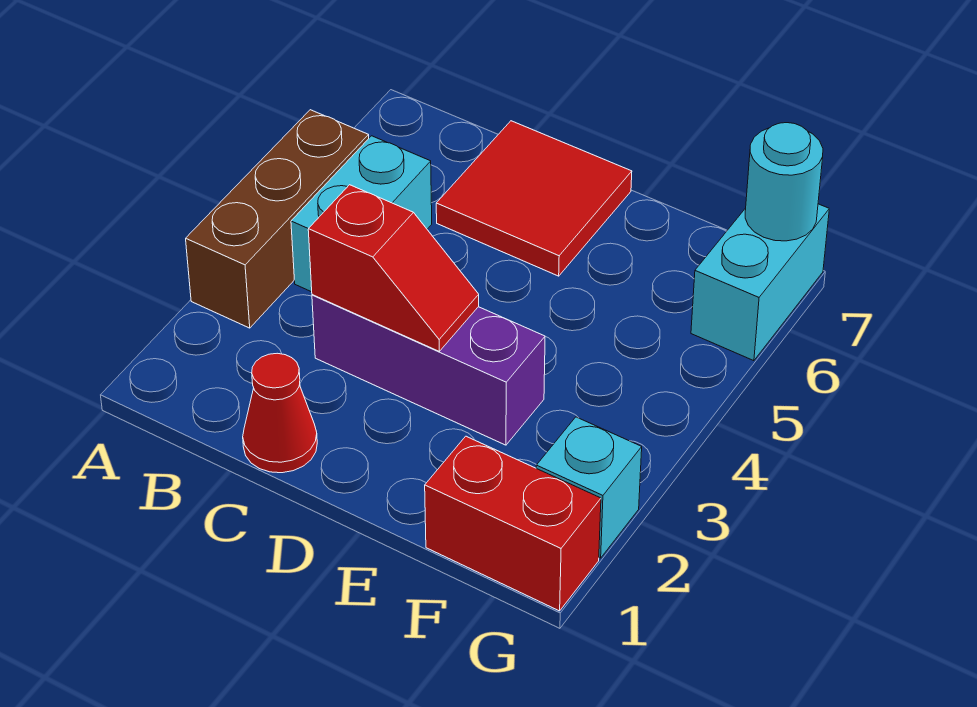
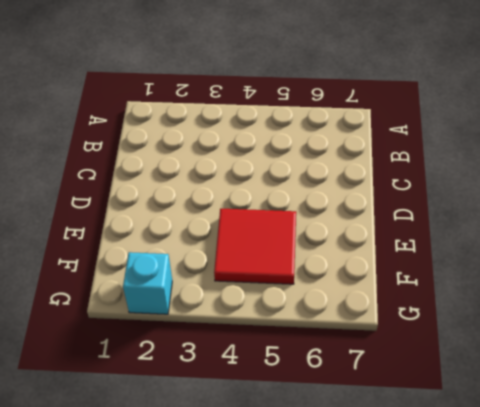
red tile E4:F5 level 1 -> red tile C6:D7 level 1
none -> brown brick A3:A5 level 1
none -> cyan brick B4:B5 level 1

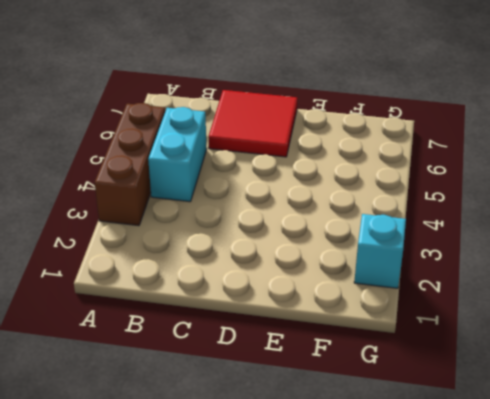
none -> red cone C1 level 1
none -> purple brick C3:E3 level 1

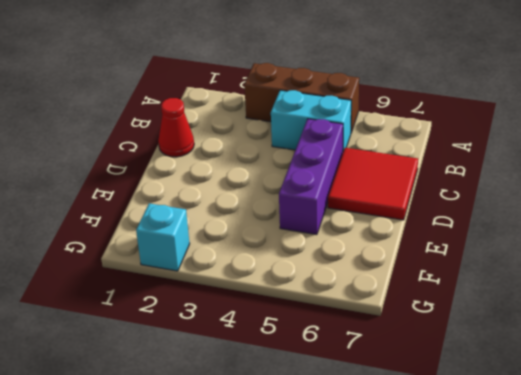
purple brick C5:E5 level 1 -> purple brick C3:E3 level 1
none -> red brick F1:G1 level 1
none -> cyan brick G6:G7 level 1

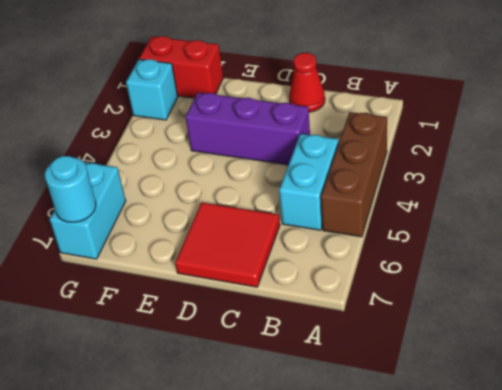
none -> red slope C3:D3 level 2 top C

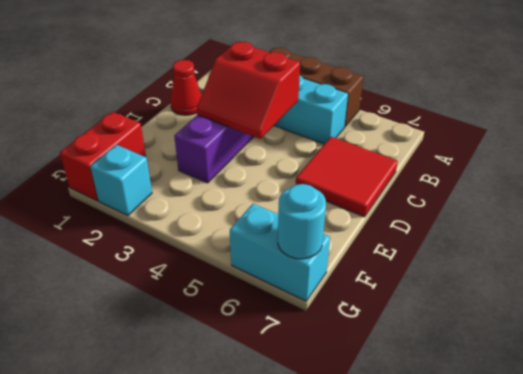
red slope C3:D4 level 2 top C -> red slope C3:D3 level 2 top C

